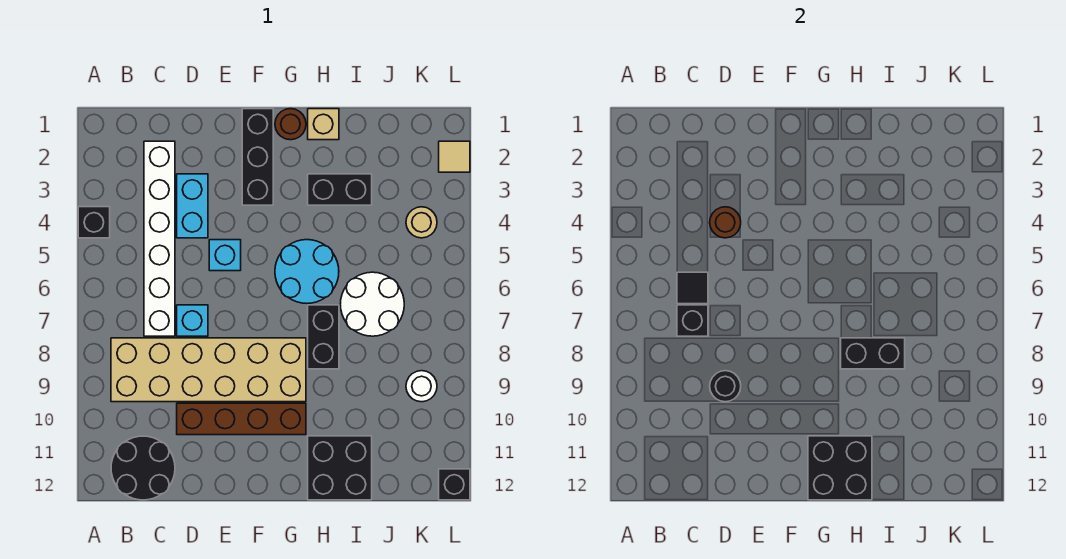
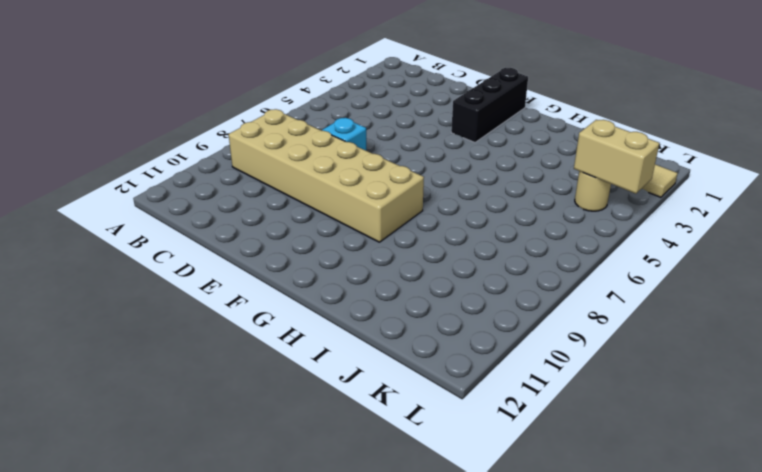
tan brick K4:L4 level 2 -> none
none -> black brick A4 level 1
none -> black round brick B11:C12 level 1
none -> white brick C2:C7 level 1

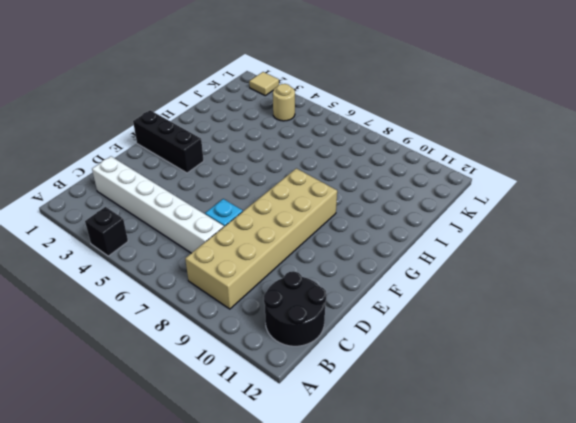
none -> cyan brick D3:D4 level 1
none -> brown brick D10:G10 level 1
none -> cyan brick E5 level 1

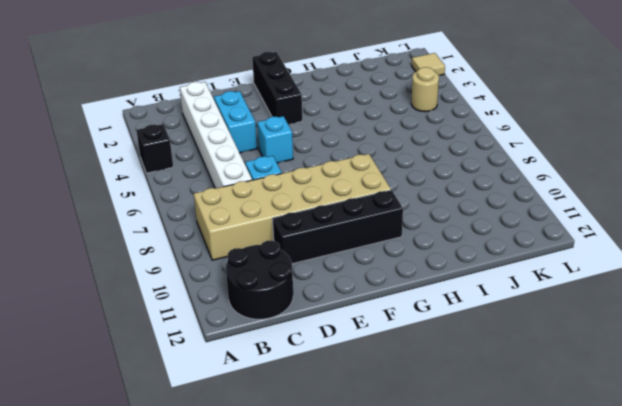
black brick D10:G10 level 1 -> brown brick D10:G10 level 1
none -> brown round brick G1 level 1
none -> cyan round brick G5:H6 level 1
none -> tan brick H1 level 1

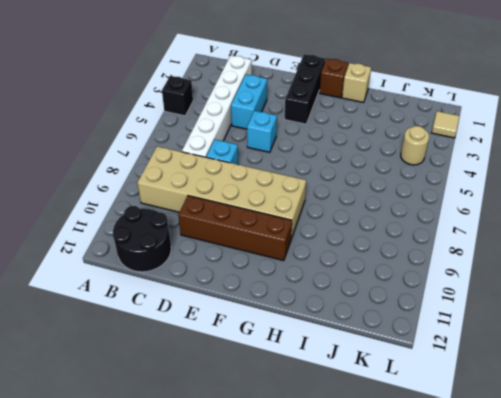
brown brick G1 level 1 -> brown round brick G1 level 1
none -> cyan round brick G5:H6 level 1
none -> black brick H3:I3 level 1
none -> black brick H7:H8 level 1

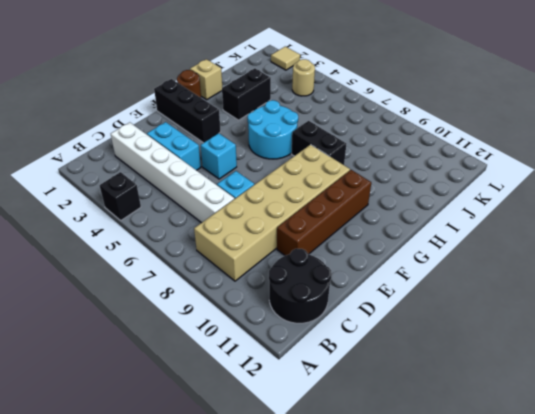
none -> black brick H11:I12 level 1
none -> white round brick I6:J7 level 1
none -> white round brick K9 level 1

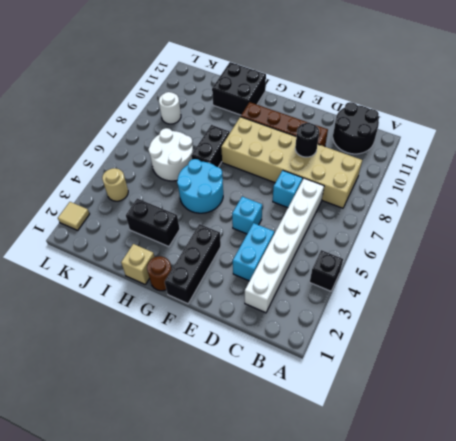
none -> black brick L12 level 1
none -> black tile C6 level 2
none -> black brick C7 level 2

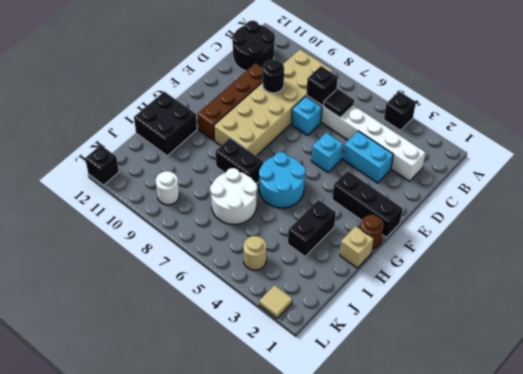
none -> brown round brick D4 level 2
none -> black brick G11:H12 level 2
none -> black brick H8:I8 level 2

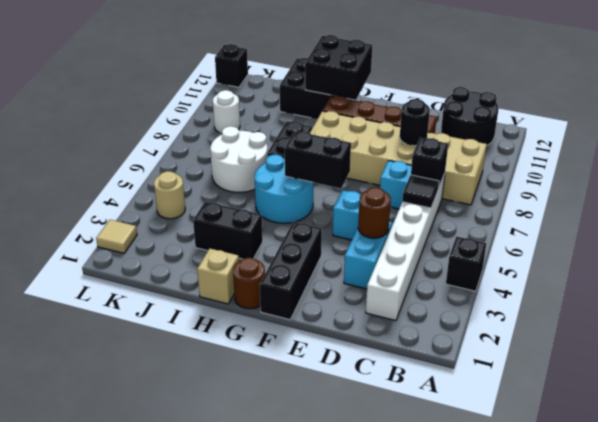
black brick F6:G6 level 2 -> black brick H8:I8 level 2

